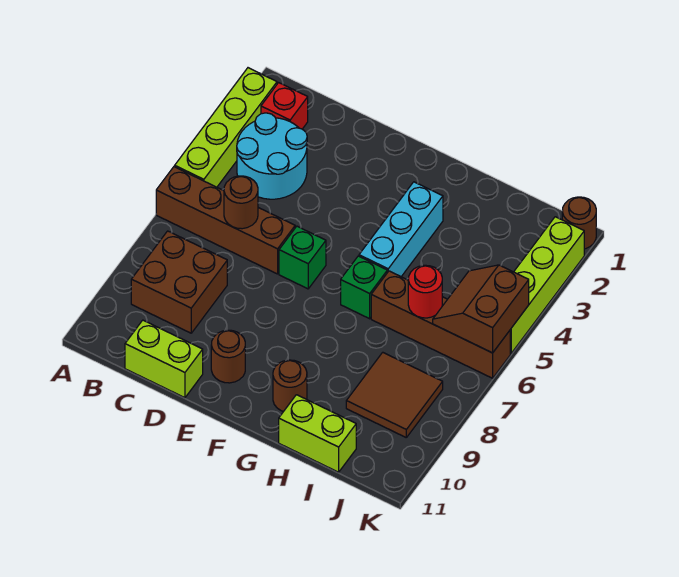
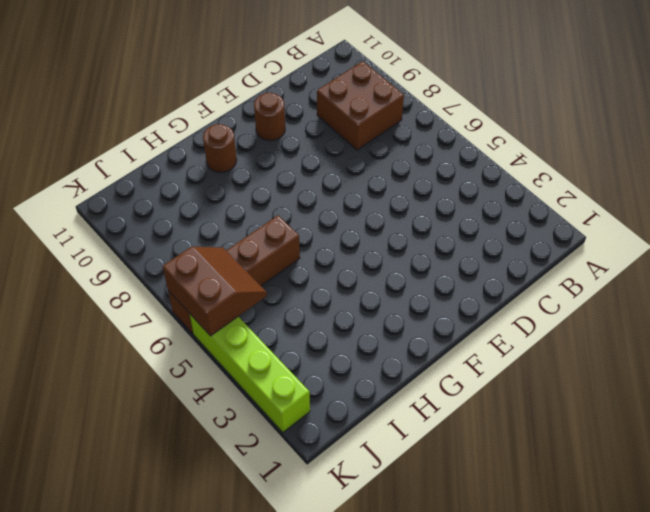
none -> lime brick A2:A5 level 1
none -> brown brick A6:D6 level 1
none -> red brick B2 level 1

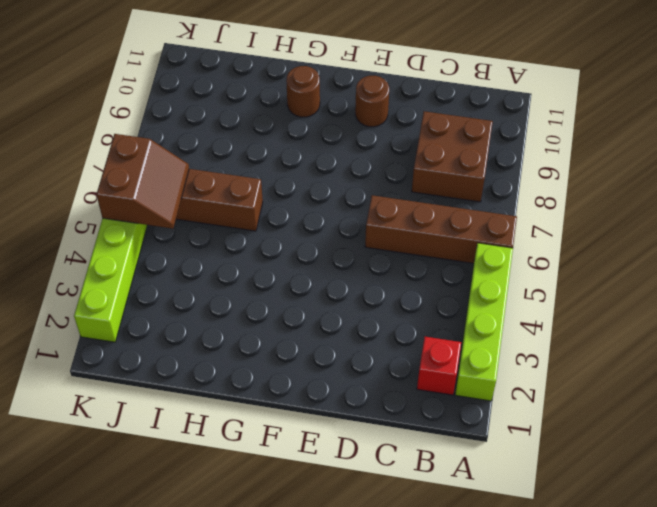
none -> cyan round brick B3:C4 level 1
none -> lime brick C11:D11 level 1
none -> green brick E6 level 1

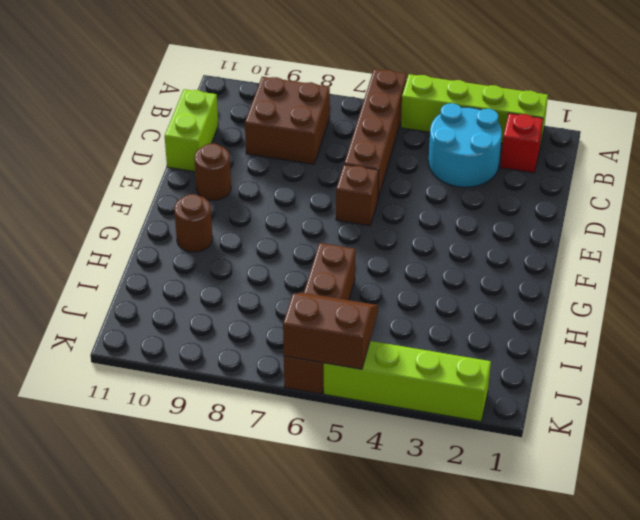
brown brick E6 level 1 -> green brick E6 level 1
none -> cyan brick G3:G5 level 1
none -> green brick G6 level 1
none -> lime brick H11:I11 level 1

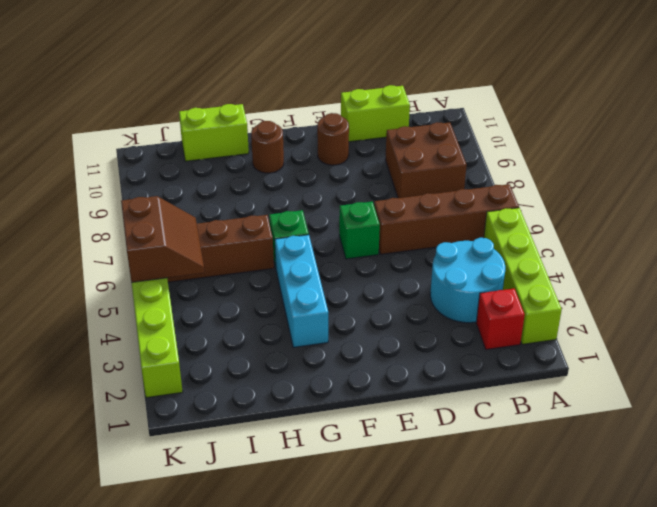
none -> brown tile I8:J9 level 1
none -> brown round brick K1 level 1
none -> brown round brick C6 level 2

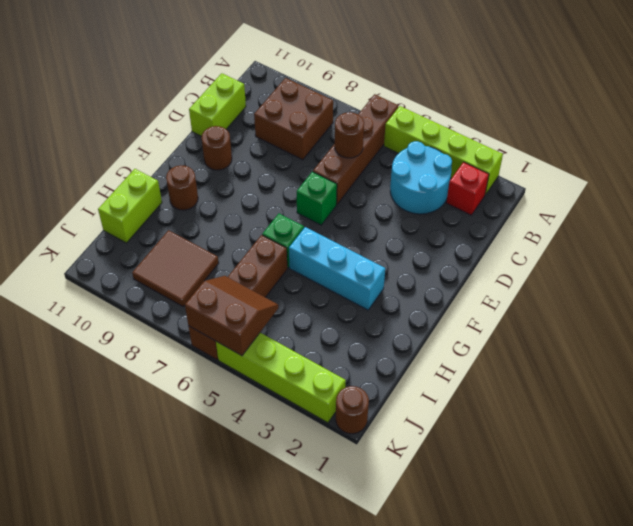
none -> red round brick I6 level 2

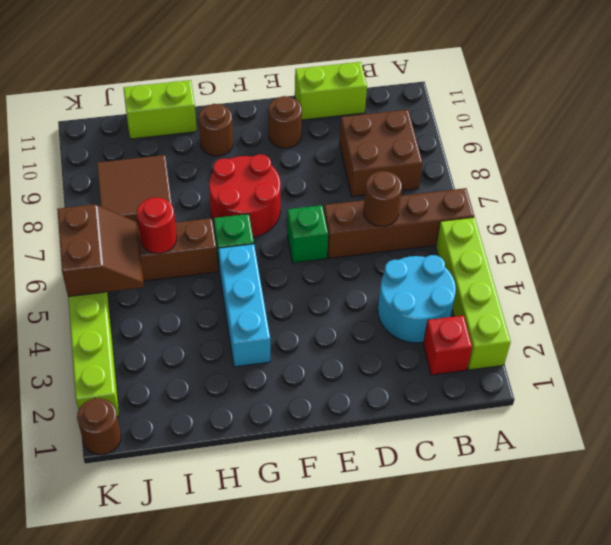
red round brick F7:G8 level 1 -> none

